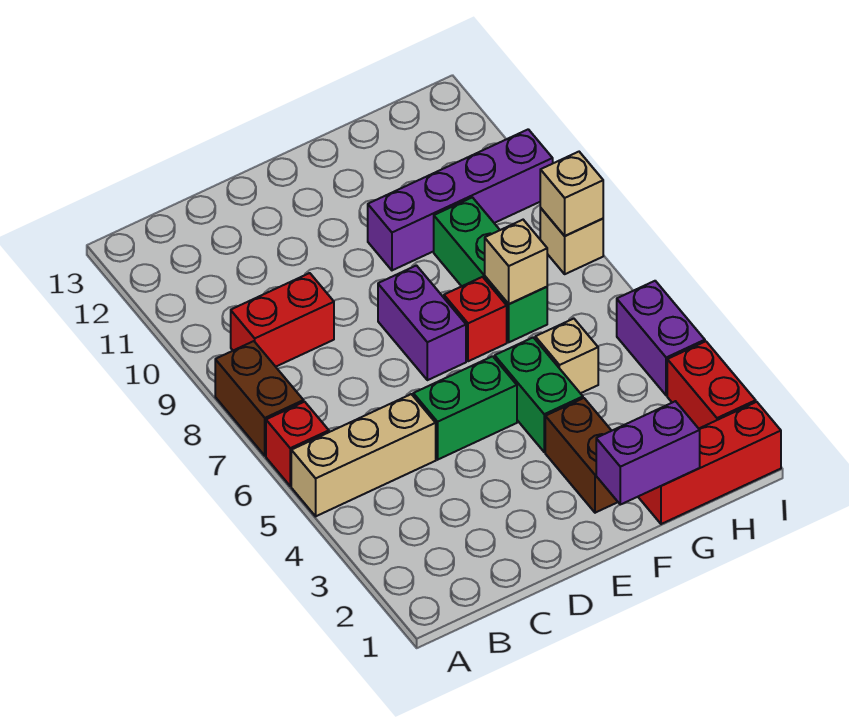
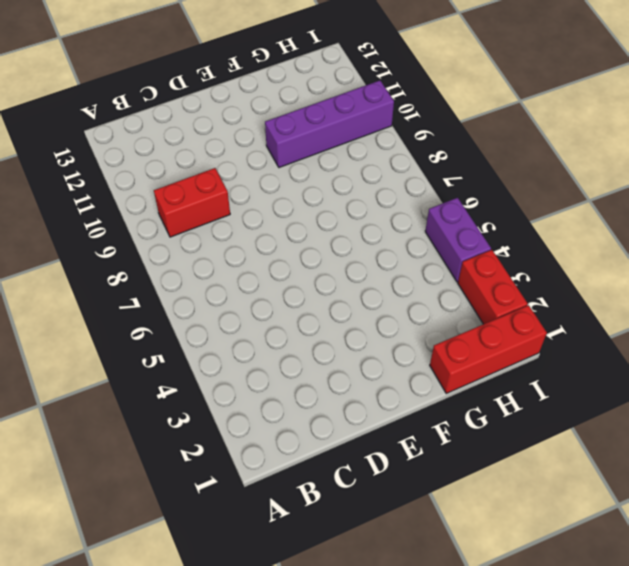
none -> tan brick A5:C5 level 1
none -> red brick A6 level 1
none -> brown brick A7:A8 level 1

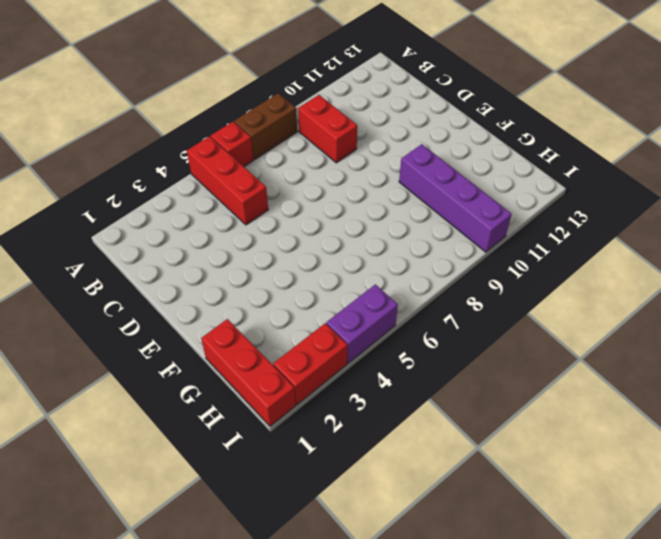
red brick A5:C5 level 1 -> tan brick A5:C5 level 1
none -> green brick D5:E5 level 1
none -> purple brick E7:E8 level 1
none -> brown brick F2:F3 level 1

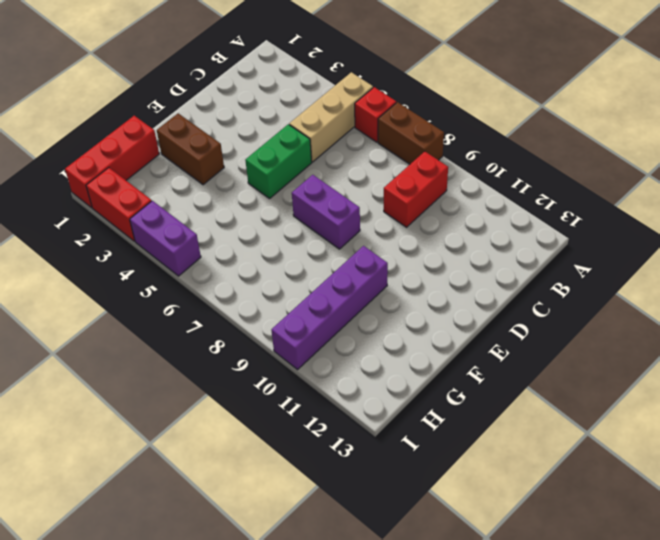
none -> green brick F4:F5 level 1
none -> red brick F7 level 1
none -> tan brick G5 level 1

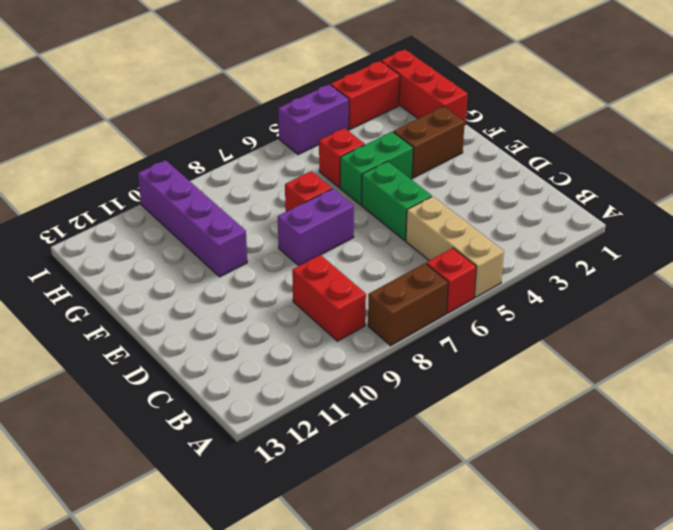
red brick G5 level 1 -> tan brick G5 level 1
none -> green brick G7:G9 level 1
none -> tan brick I8 level 1
none -> purple brick F1:G1 level 2

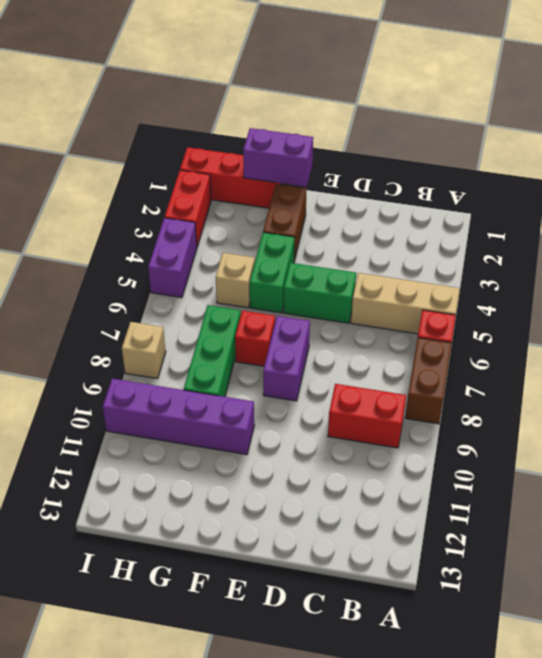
none -> tan brick G7 level 2
none -> tan brick I8 level 2

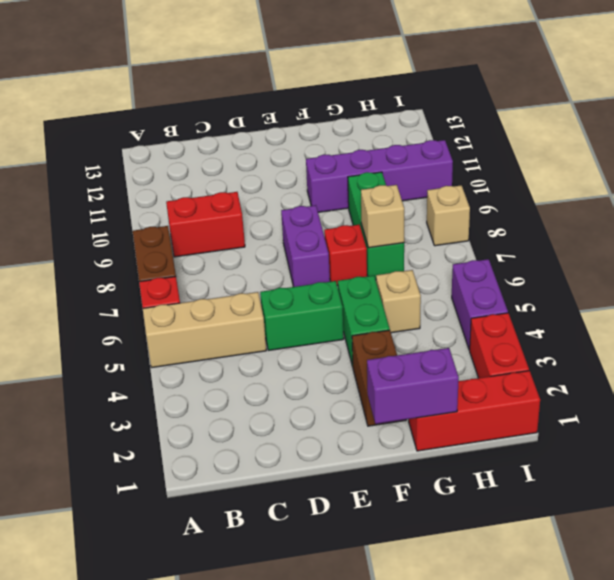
none -> tan brick I8 level 2

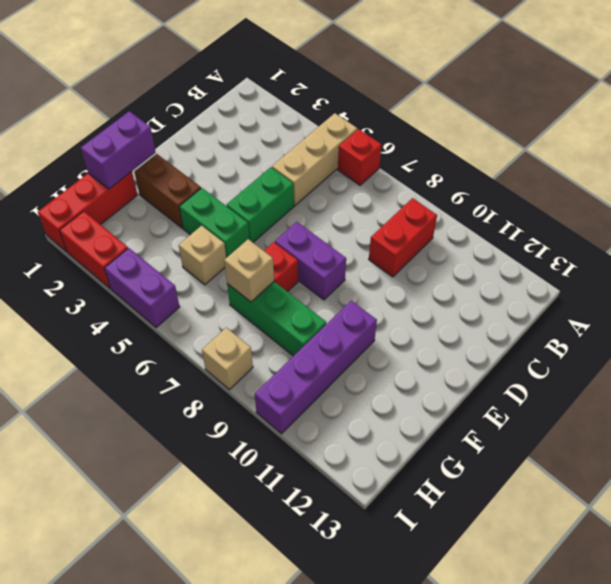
none -> brown brick A7:A8 level 1
none -> tan brick I8 level 2

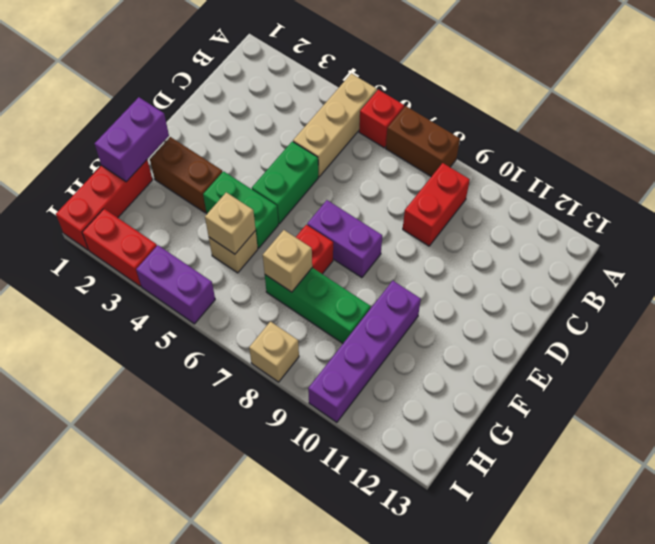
tan brick G5 level 2 -> tan brick I8 level 2

